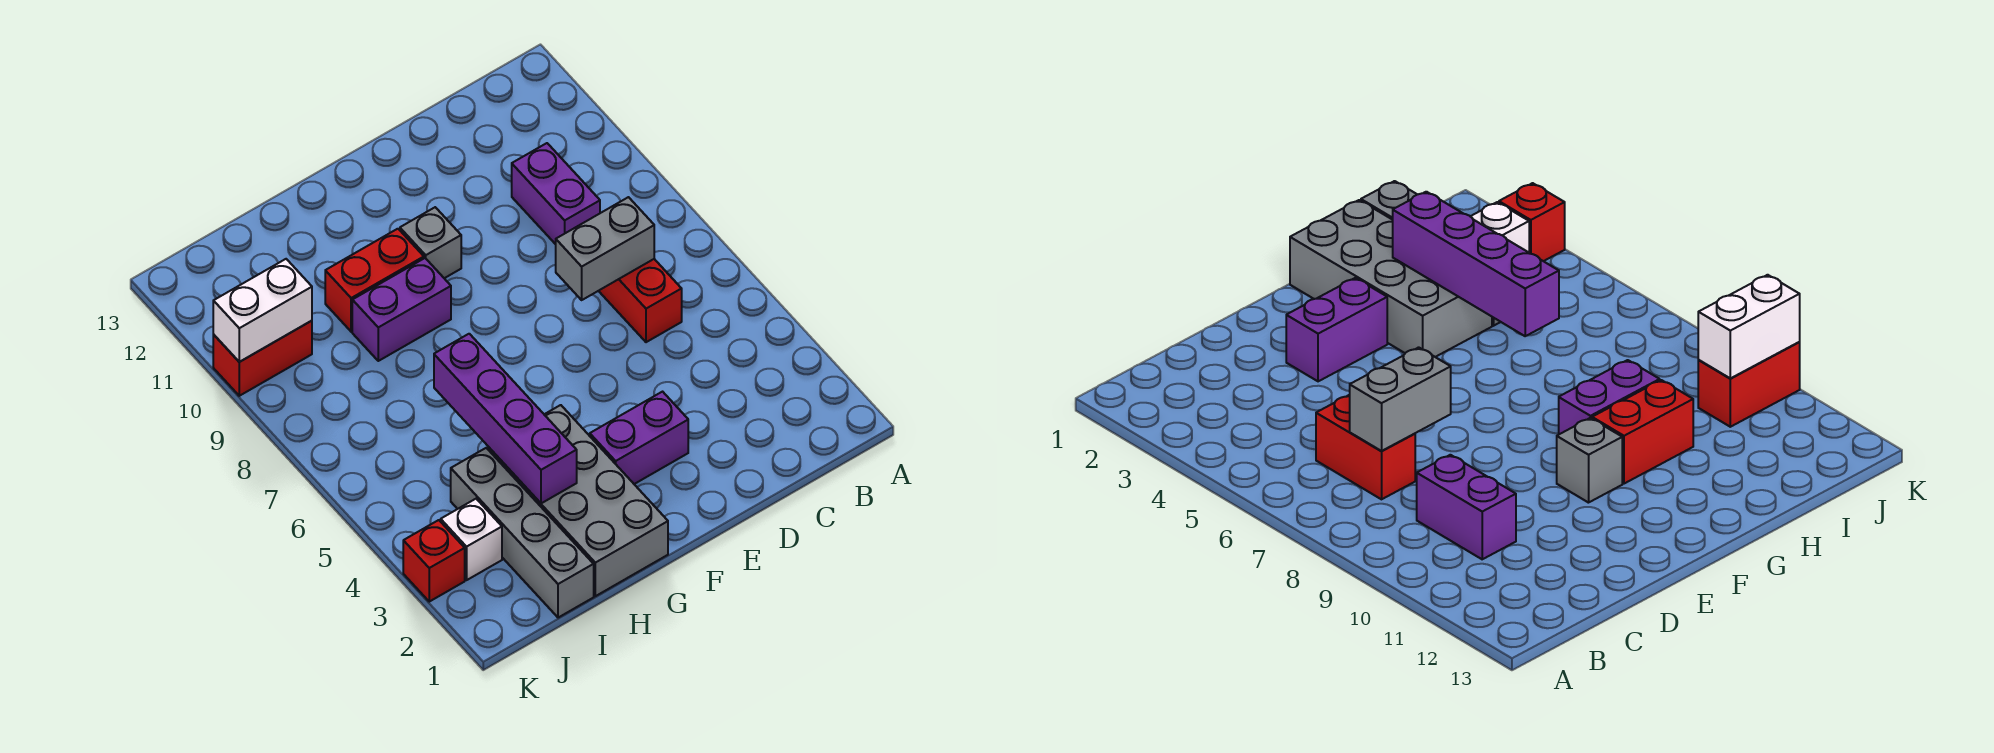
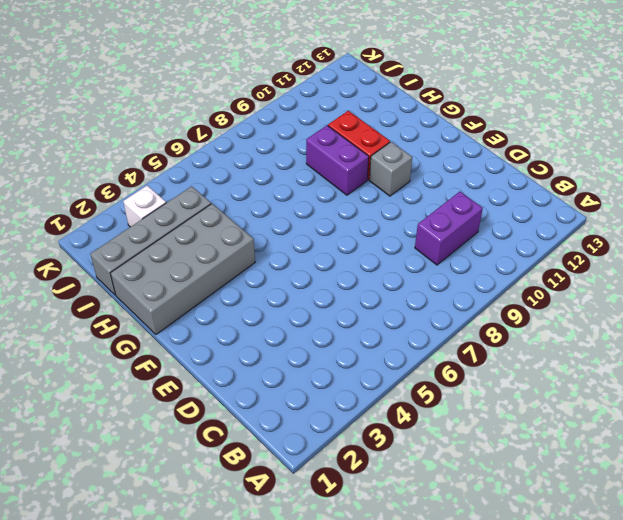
none -> red brick C6:C7 level 1
none -> purple brick E3:F3 level 1
none -> red brick J10:K10 level 1

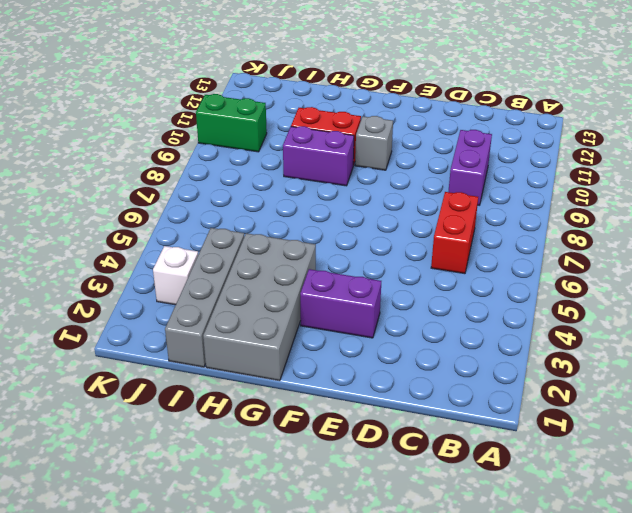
green brick J10:K10 level 1 -> red brick J10:K10 level 1
none -> red brick K3 level 1
none -> grey brick C7:D7 level 2
none -> purple brick H3:H6 level 2

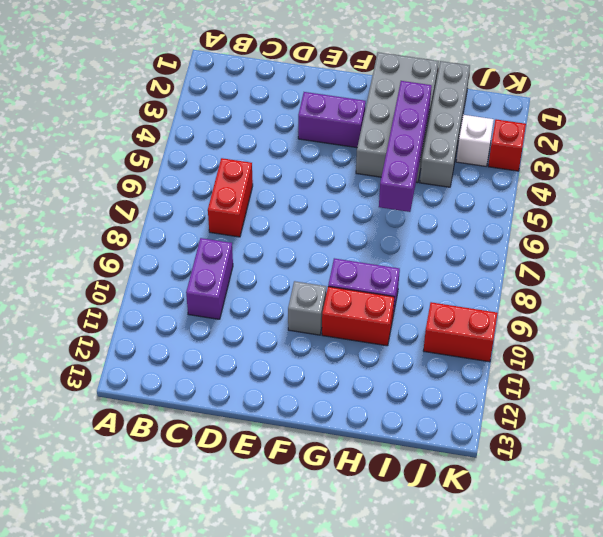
none -> grey brick C7:D7 level 2
none -> white brick J10:K10 level 2

